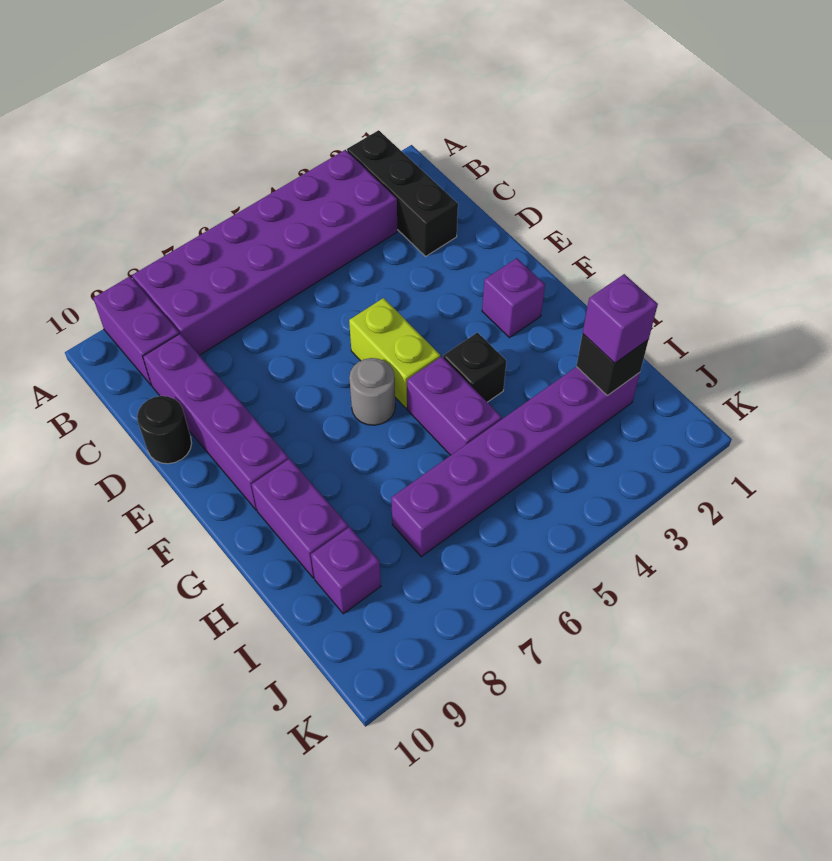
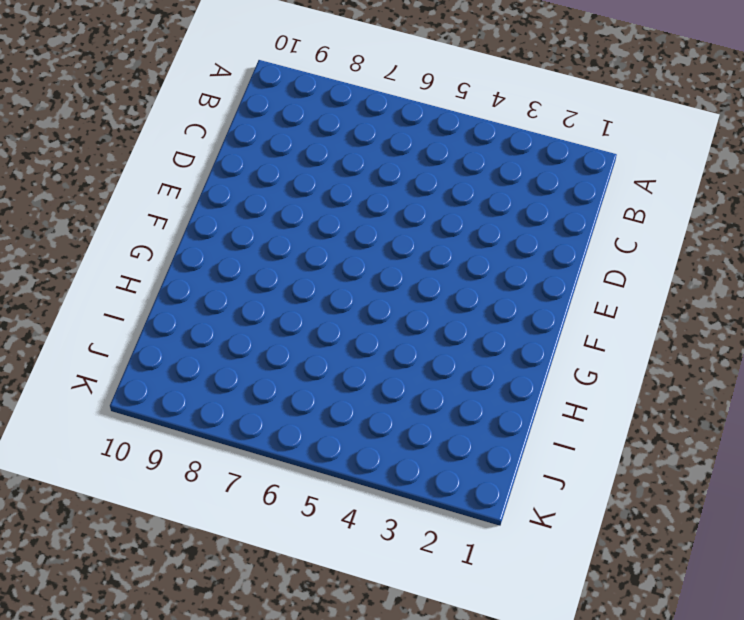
none -> black brick A2:C2 level 1
none -> purple brick A3:B8 level 1
none -> purple brick A9:B9 level 1

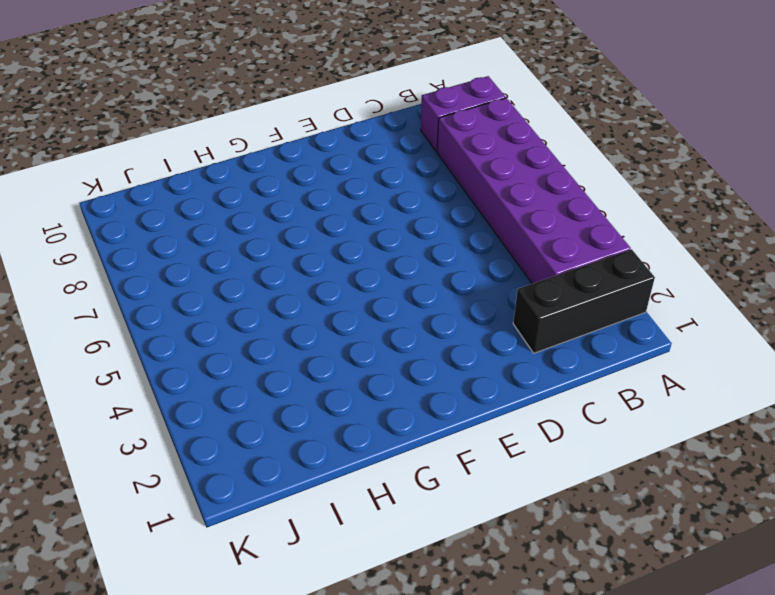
none -> purple brick C9:F9 level 1
none -> black round brick D10 level 1
none -> lime brick E5:F5 level 1

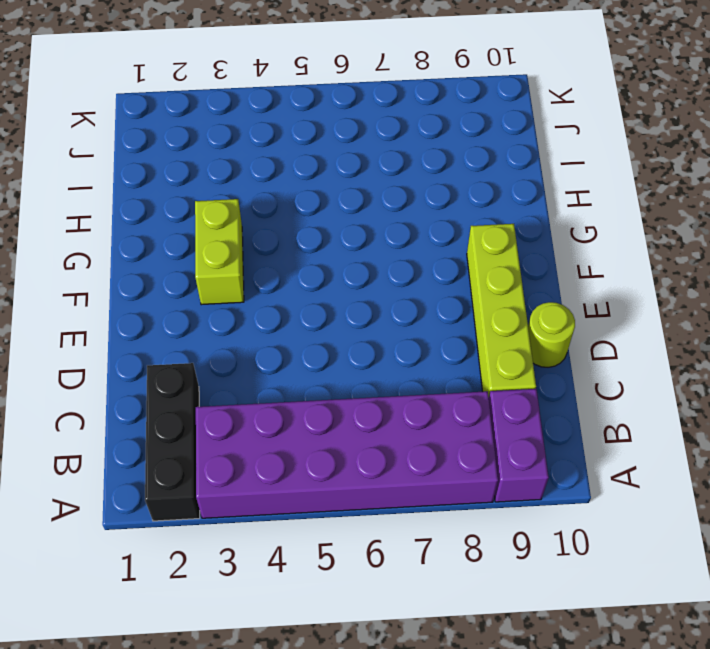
lime brick C9:F9 level 1 -> purple brick C9:F9 level 1
lime round brick D10 level 1 -> black round brick D10 level 1
lime brick F3:G3 level 1 -> lime brick E5:F5 level 1
none -> purple brick F2 level 1
none -> grey round brick F6 level 1
none -> black brick G4 level 1

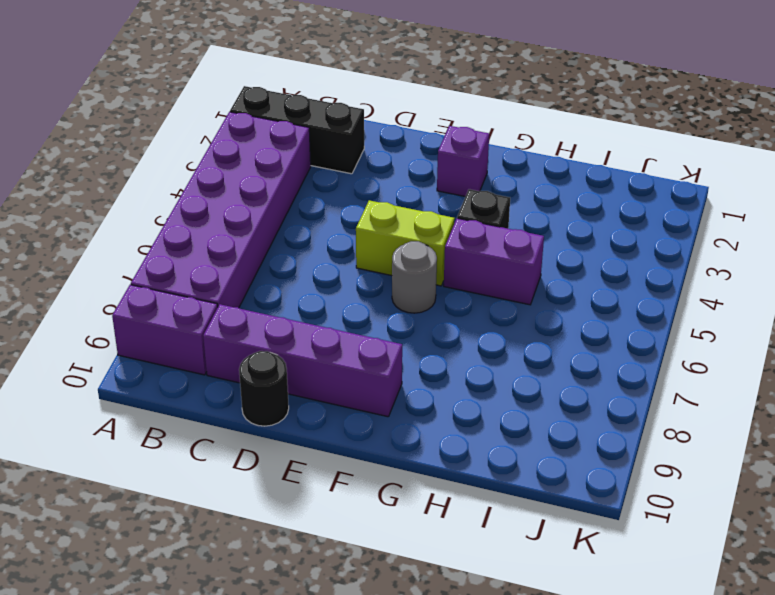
none -> purple brick G9:H9 level 1
none -> purple brick I2:I7 level 1
none -> purple brick I9 level 1

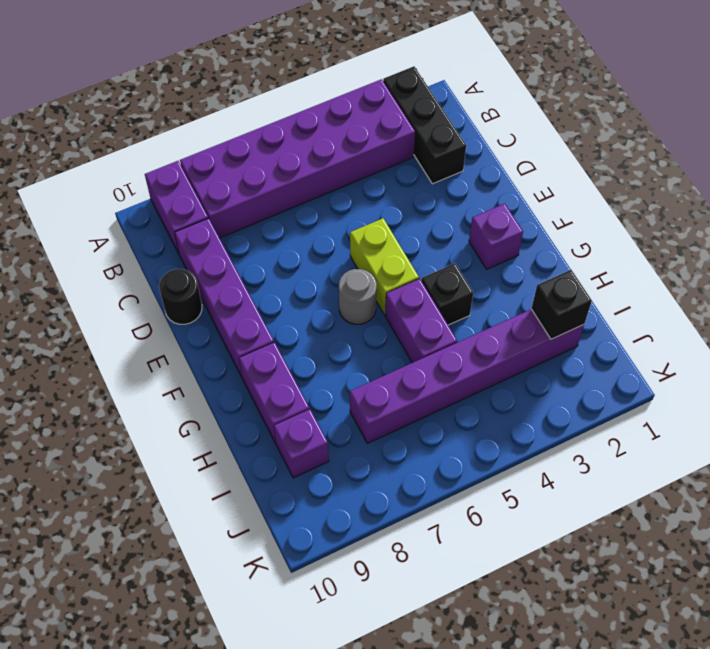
none -> purple brick I2 level 3

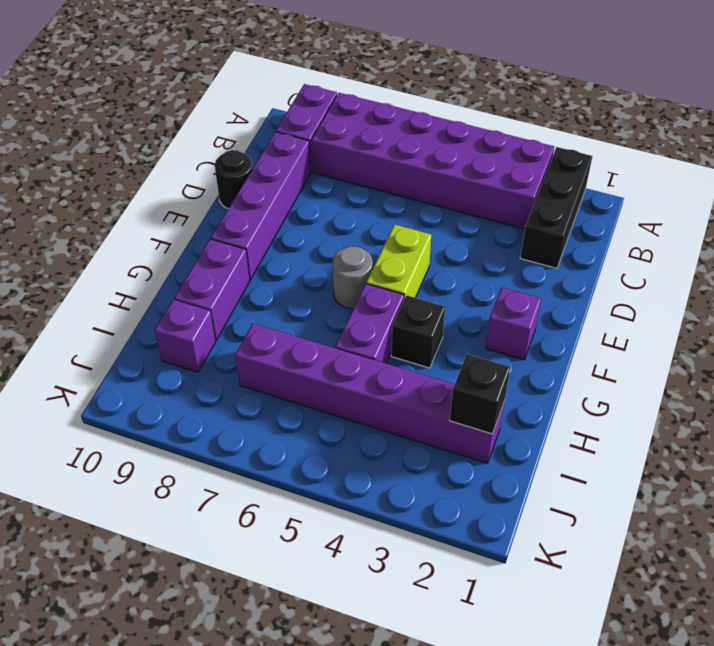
none -> purple brick I2 level 3

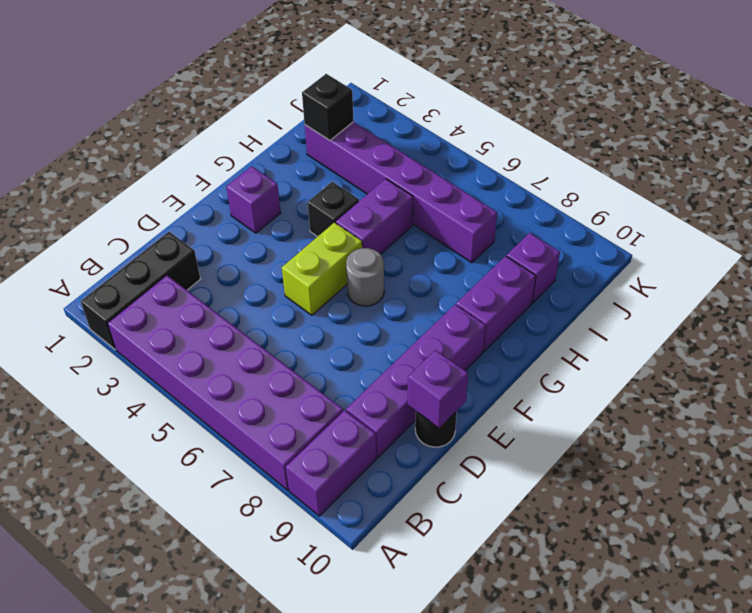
purple brick D10 level 2 -> purple brick I2 level 3

